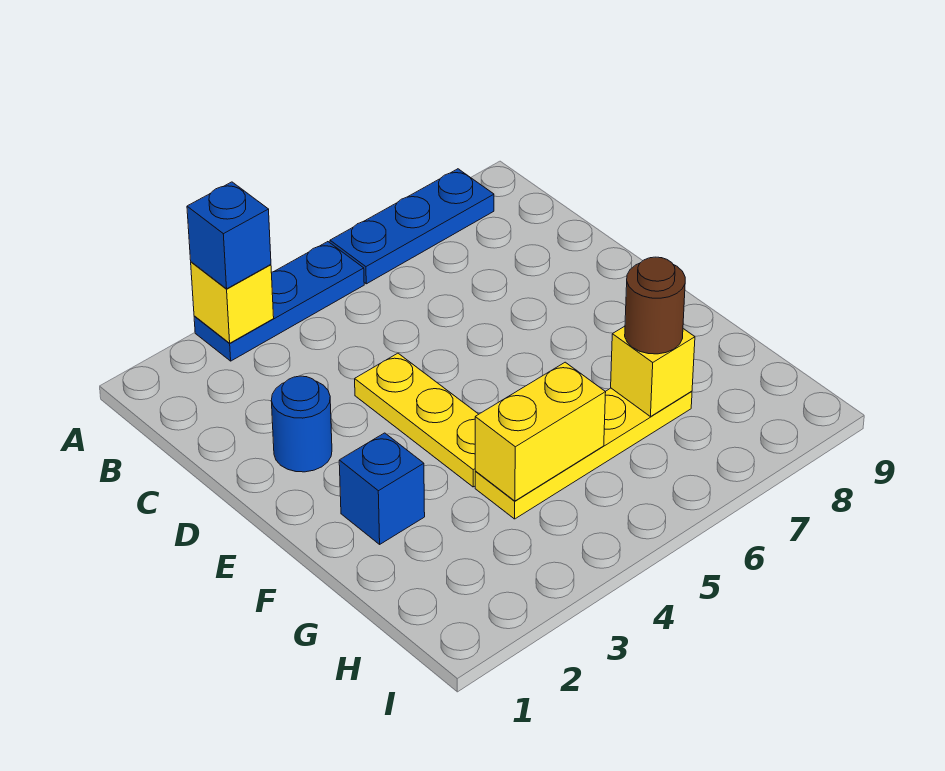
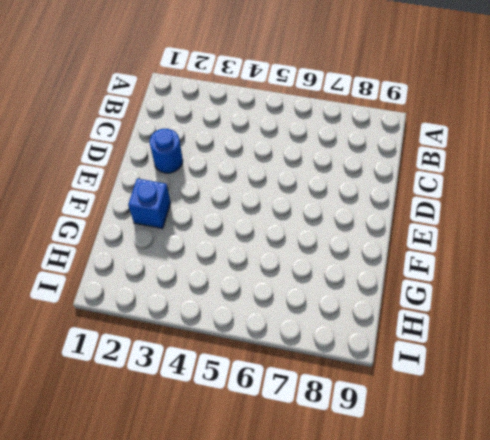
none -> blue plate A3:A5 level 1
none -> blue plate A6:A8 level 1

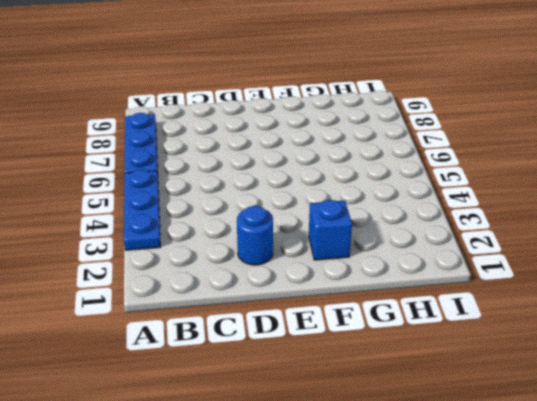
none -> yellow plate D4:F4 level 1
none -> yellow plate G4:G7 level 1

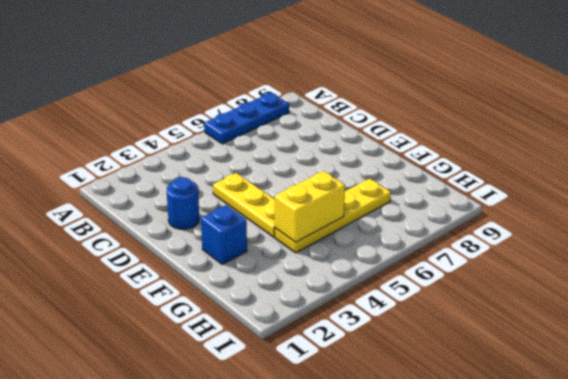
none -> blue plate A3:A5 level 1
none -> yellow brick A3 level 2

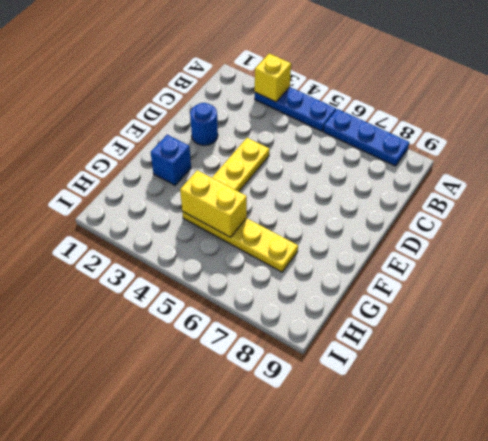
none -> yellow brick G7 level 2
none -> blue brick A3 level 3

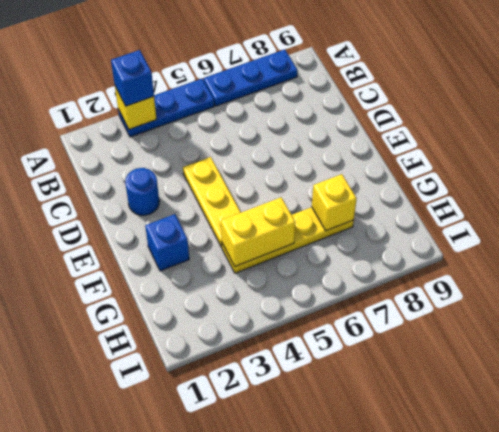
none -> brown round brick G7 level 3

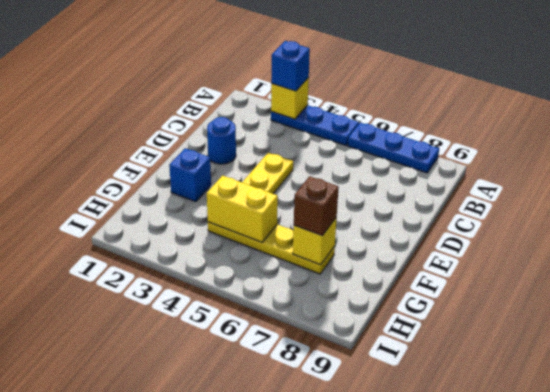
brown brick G7 level 3 -> brown round brick G7 level 3

